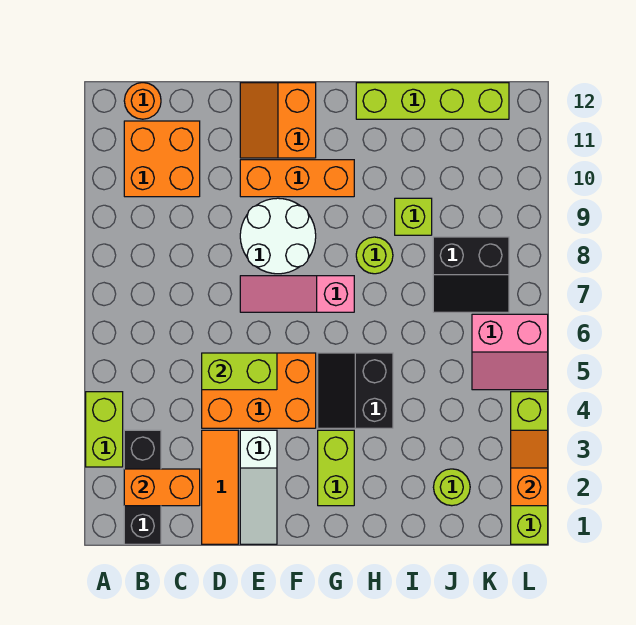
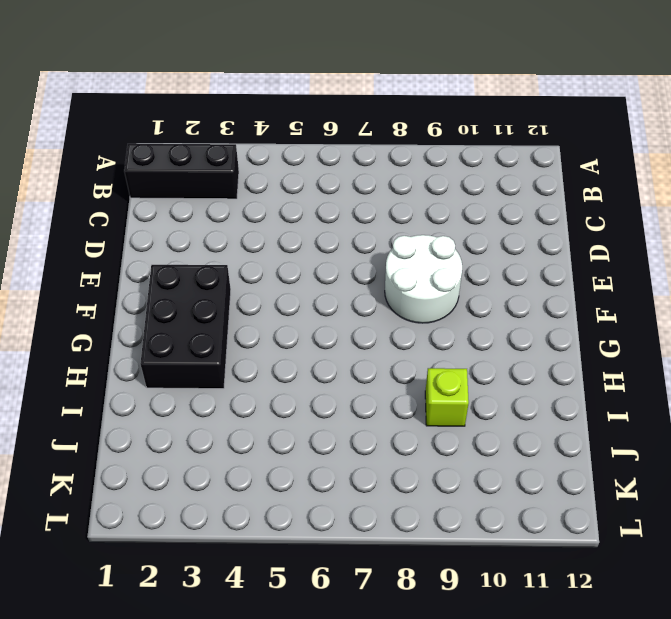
black brick F2:H3 level 1 -> lime brick G2:G3 level 1
none -> lime brick A3:A4 level 1
none -> orange brick B10:C11 level 1
none -> orange round brick B12 level 1

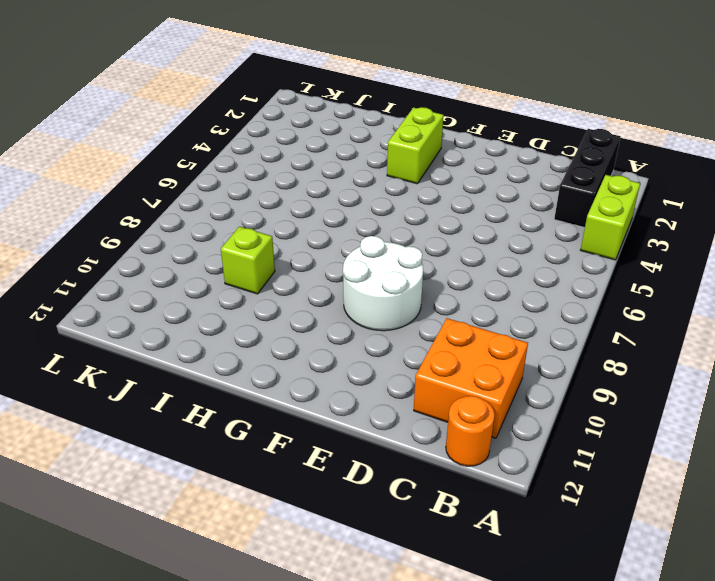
none -> orange tile D1:D3 level 1
none -> orange brick D4:F5 level 1
none -> white slope E1:E3 level 1 top 3

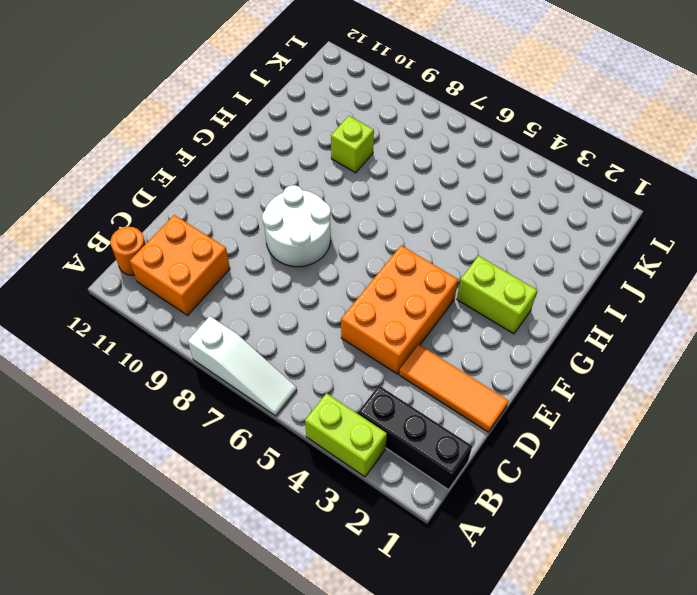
white slope A6:A8 level 1 top 8 -> white slope E1:E3 level 1 top 3
none -> pink slope E7:G7 level 1 top G
none -> orange brick E10:G10 level 1
none -> orange slope E11:F12 level 1 top F

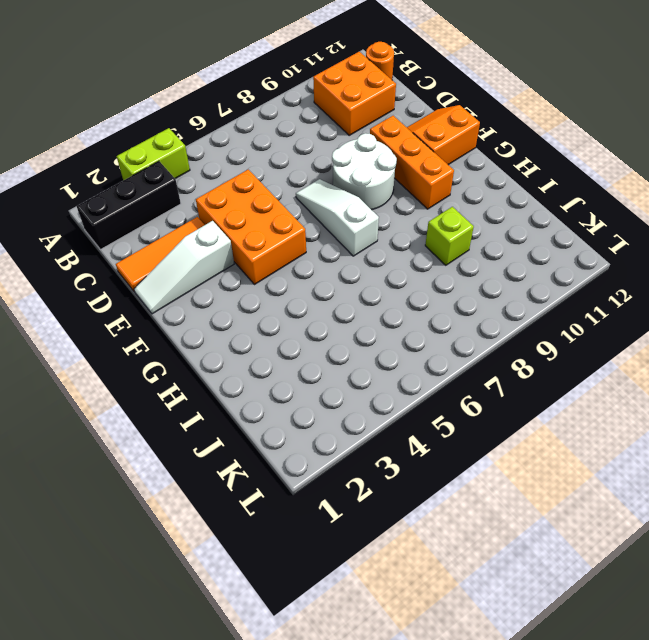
white slope E7:G7 level 1 top G -> pink slope E7:G7 level 1 top G
none -> lime brick G2:G3 level 1
none -> black slope G4:H5 level 1 top H
none -> lime round brick H8 level 1

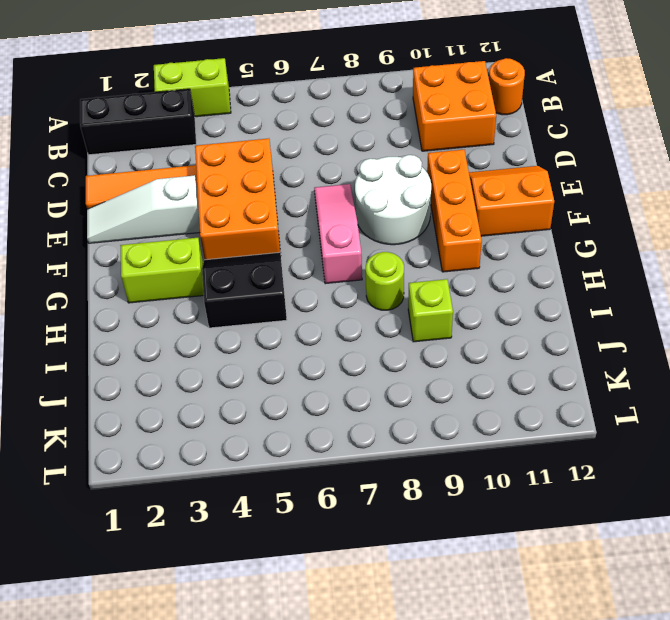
none -> lime brick H12:K12 level 1
none -> lime round brick J2 level 1
none -> black slope J7:K8 level 1 top 8

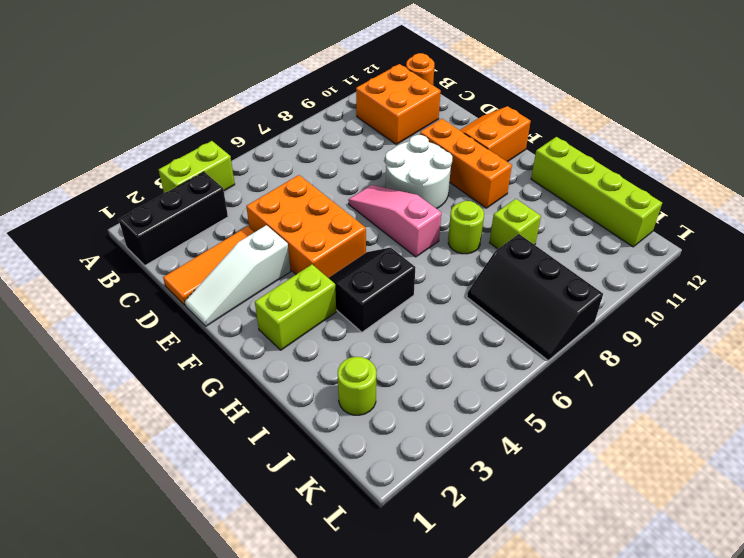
black slope J7:L8 level 1 top 8 -> black slope J7:K8 level 1 top 8
none -> pink slope K5:L6 level 1 top 6
none -> lime brick L1:L4 level 1
none -> orange brick B2:C2 level 2

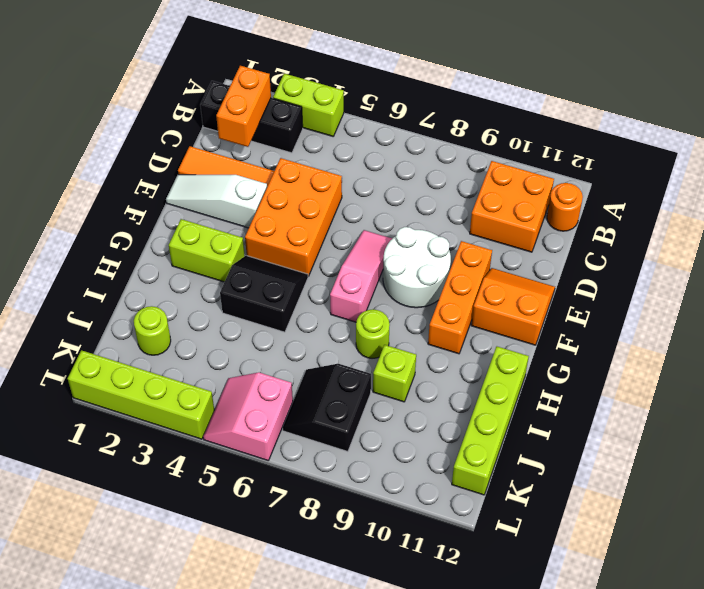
none -> lime brick D5:E5 level 2
none -> orange slope L2:L3 level 2 top 2

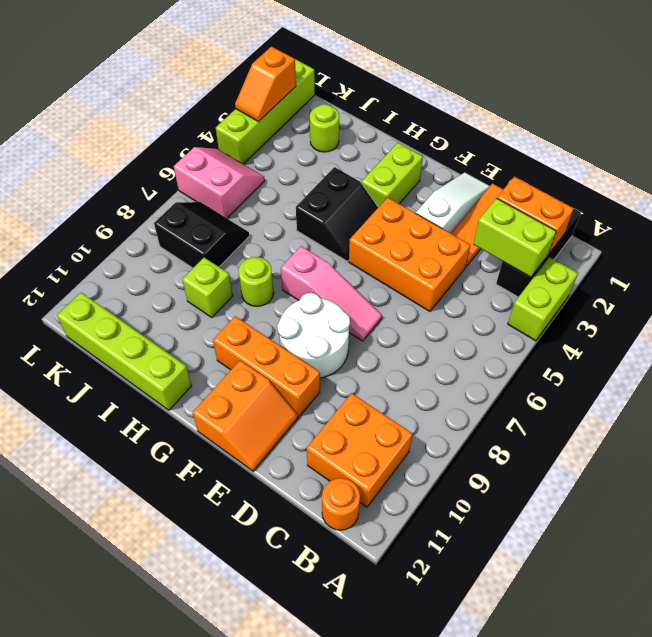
lime brick B3:C3 level 2 -> lime brick D5:E5 level 2

